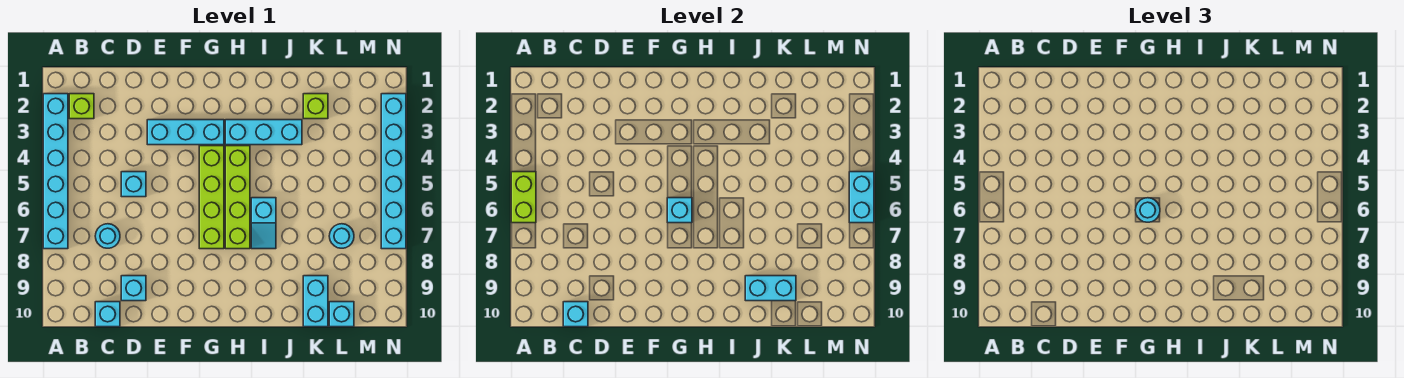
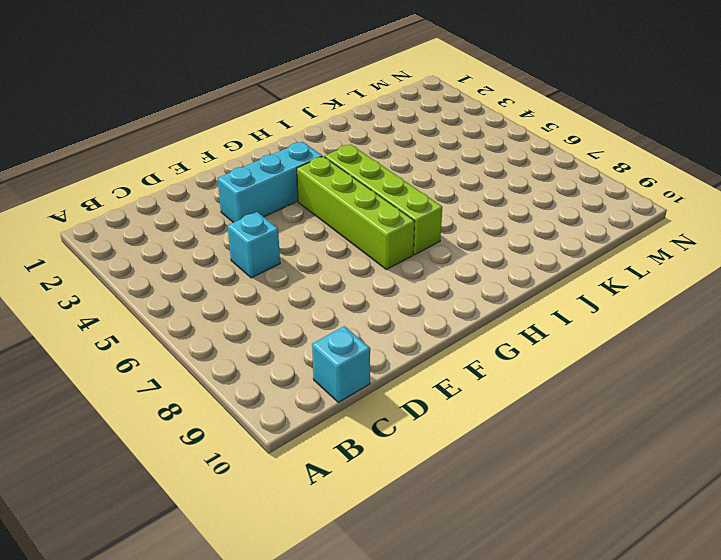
none -> cyan brick A2:A7 level 1
none -> lime brick B2 level 1
none -> cyan round brick C7 level 1

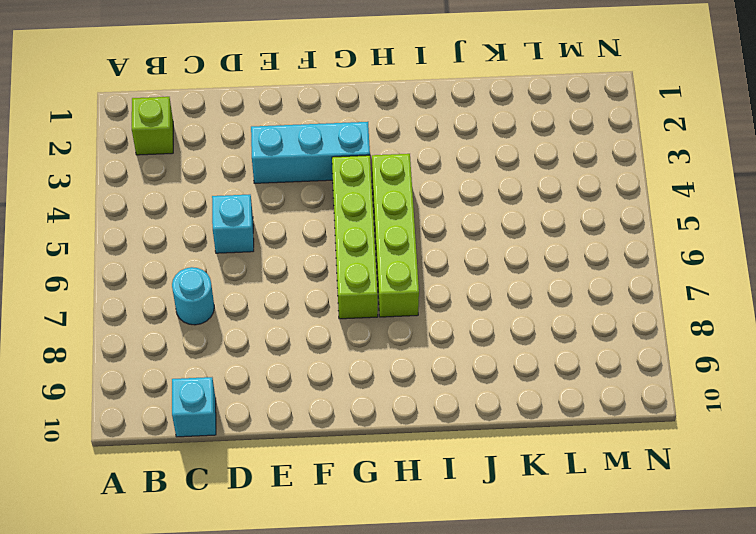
none -> cyan brick A2:A7 level 1
none -> cyan brick D9 level 1
none -> cyan brick H3:J3 level 1

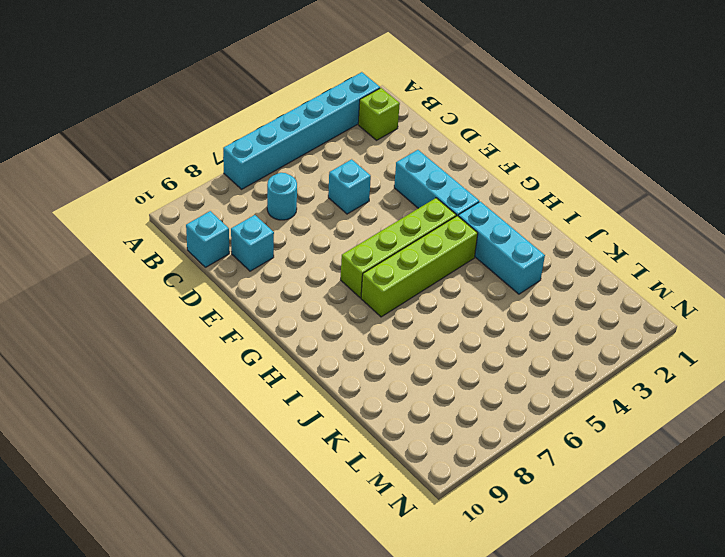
none -> cyan slope I6:I7 level 1 top 6
none -> lime brick K2 level 1
none -> cyan brick K9:K10 level 1

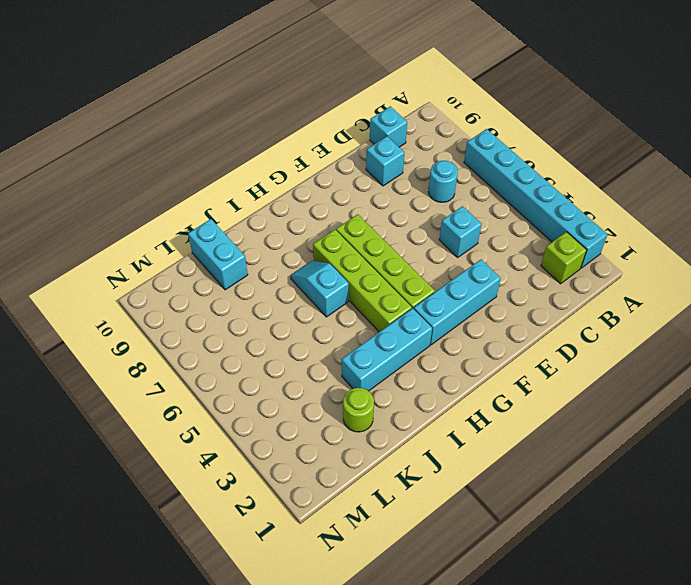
lime round brick K2 level 1 -> lime brick K2 level 1
none -> cyan round brick L7 level 1
none -> cyan brick L10 level 1
none -> cyan brick N2:N7 level 1

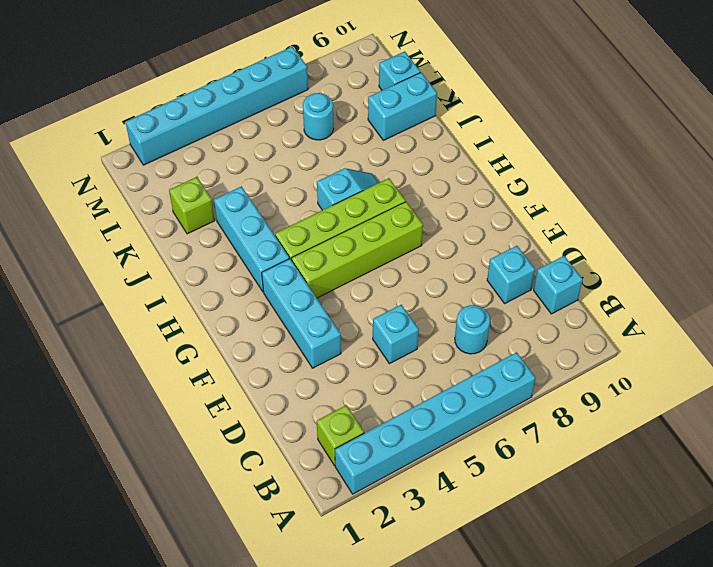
none -> lime brick A5:A6 level 2
none -> cyan brick C10 level 2
none -> cyan brick G6 level 2

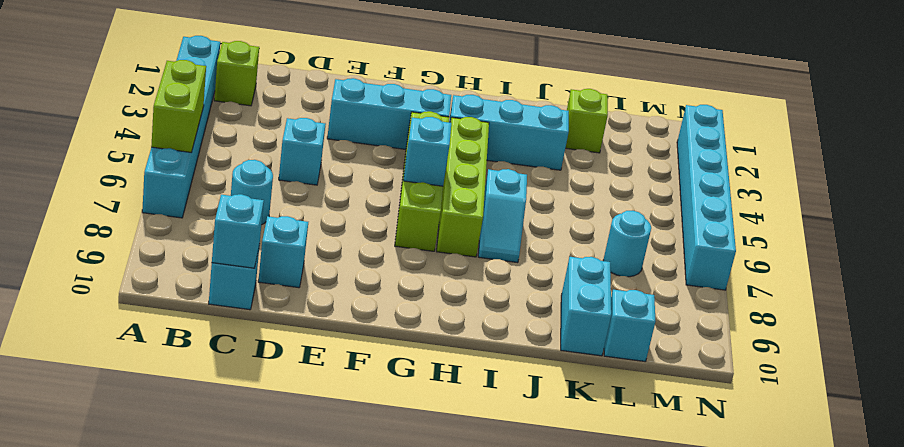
none -> cyan brick J9:K9 level 2
none -> cyan brick N5:N6 level 2
none -> cyan round brick G6 level 3

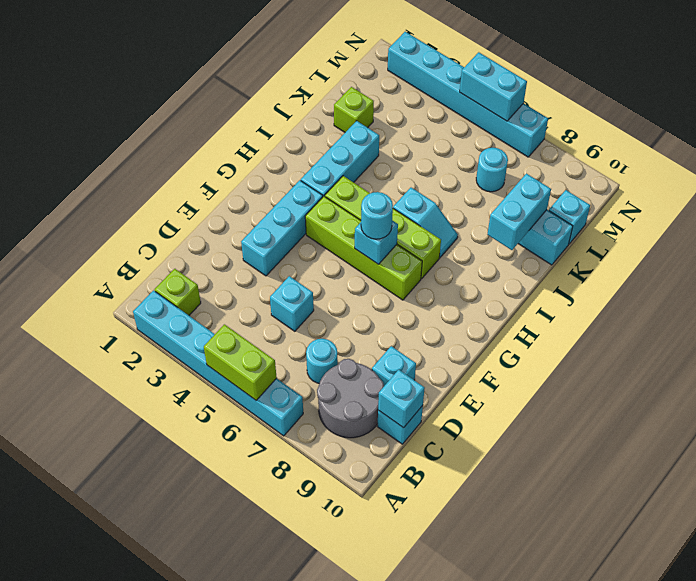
grey round brick B8:C9 level 1 -> none

